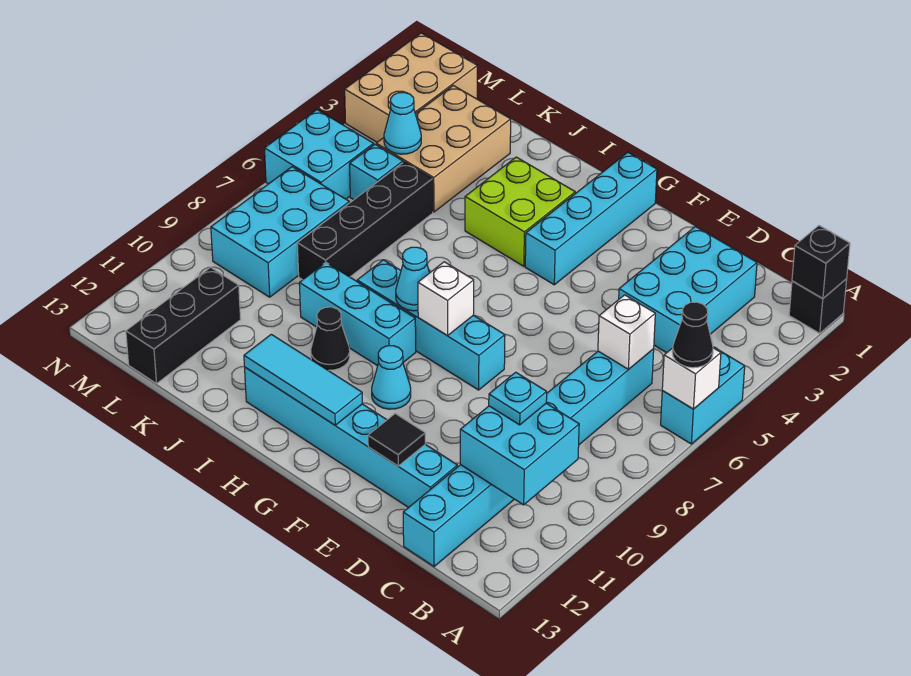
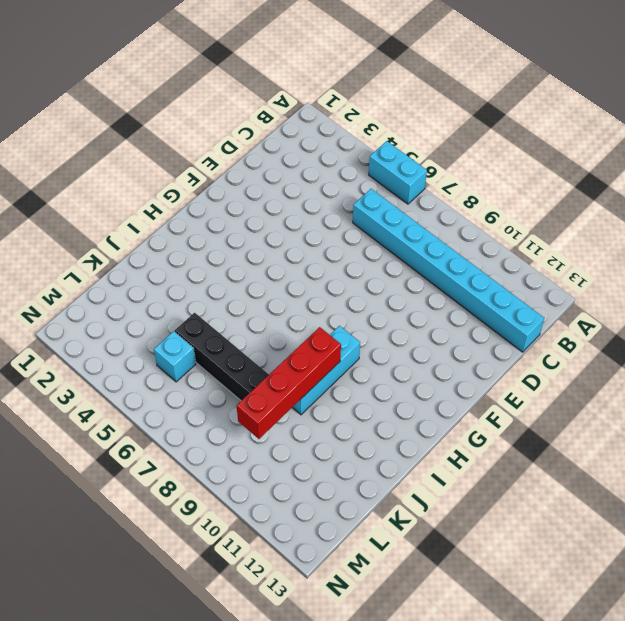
red brick I9:L9 level 2 -> none
none -> black brick A1 level 1
none -> cyan brick C2:D4 level 1
none -> cyan brick D12:I12 level 1

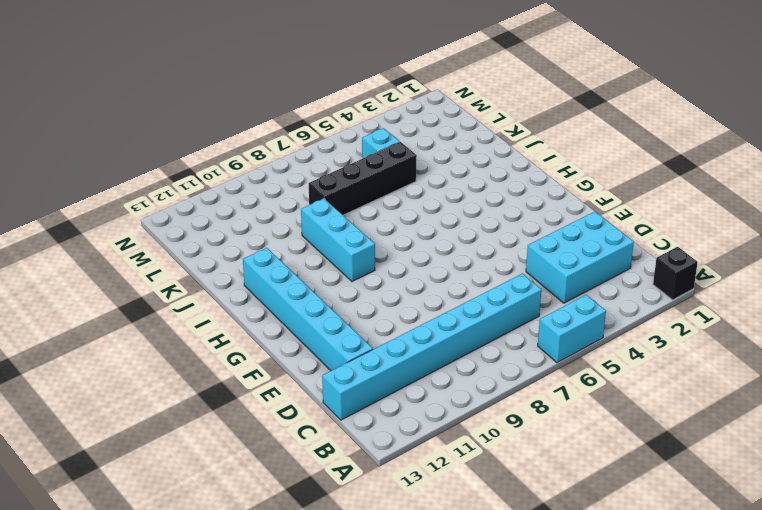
none -> cyan brick F8:I8 level 1
none -> cyan brick G1:G4 level 1
none -> cyan cone G10 level 1

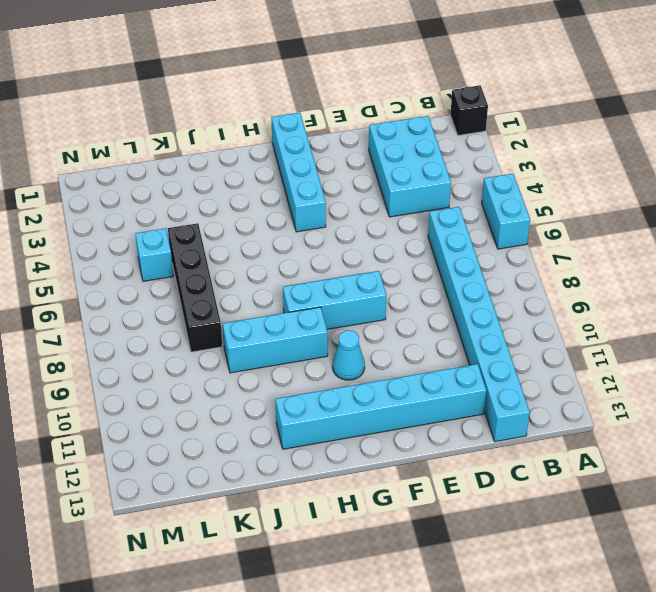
cyan brick F8:H8 level 1 -> cyan brick F8:I8 level 1
none -> lime brick H3:I4 level 1
none -> black cone I10 level 1
none -> tan brick K2:L4 level 1

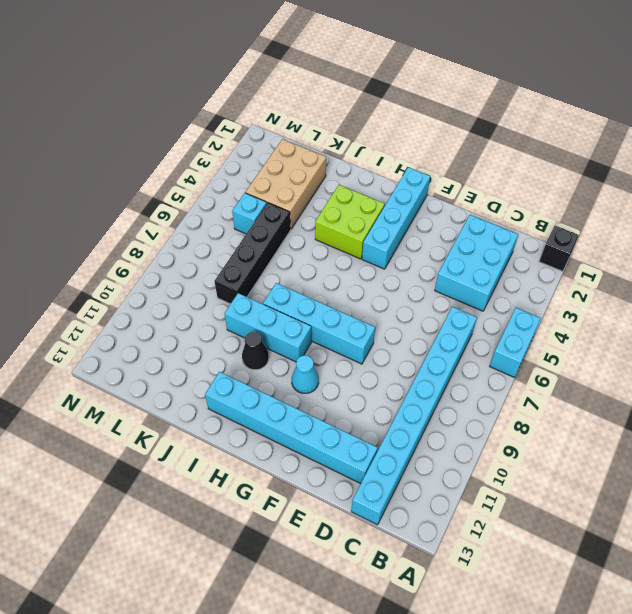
none -> cyan brick L7:M9 level 1
none -> black brick L11:L13 level 1
none -> tan brick M1:N3 level 1

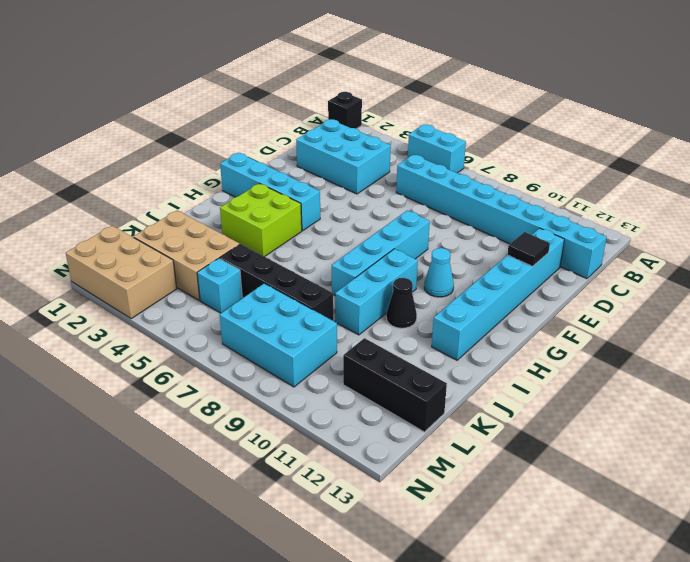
none -> cyan brick M5:N6 level 1
none -> black brick A1 level 2
none -> white brick A6 level 2

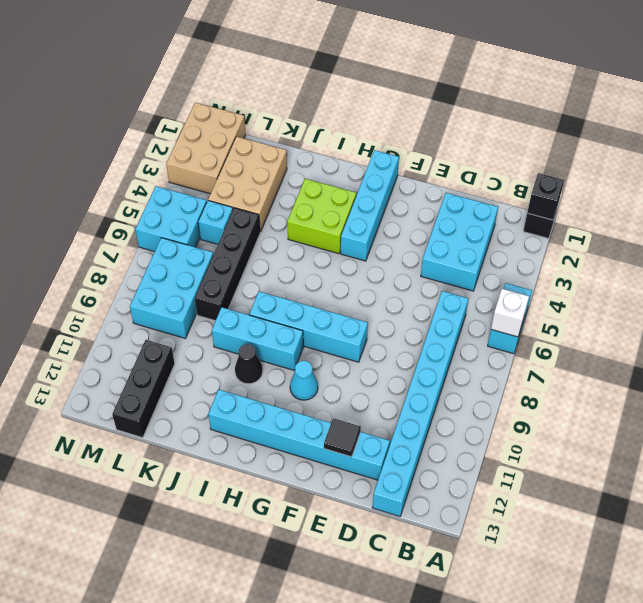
none -> cyan brick B10:C11 level 2
none -> white brick C6 level 2
none -> white brick G8 level 2

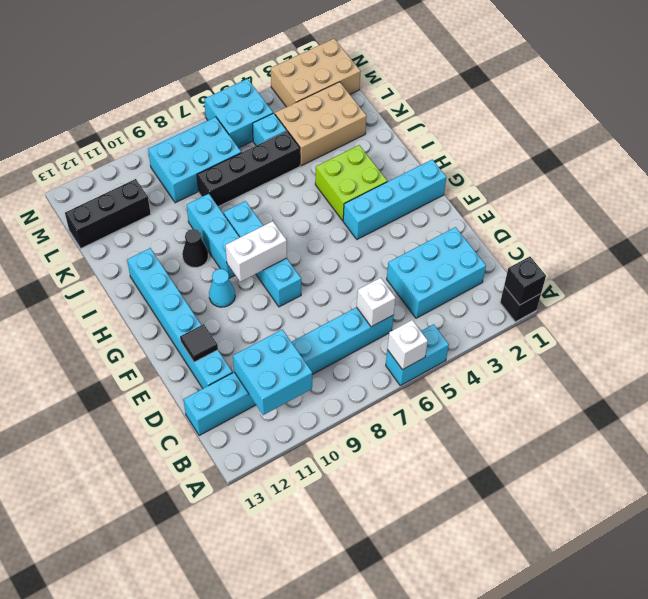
white brick G8:G9 level 2 -> white brick G8 level 2
none -> cyan tile G12:I12 level 2
none -> cyan cone H8 level 2
none -> cyan cone L4 level 2

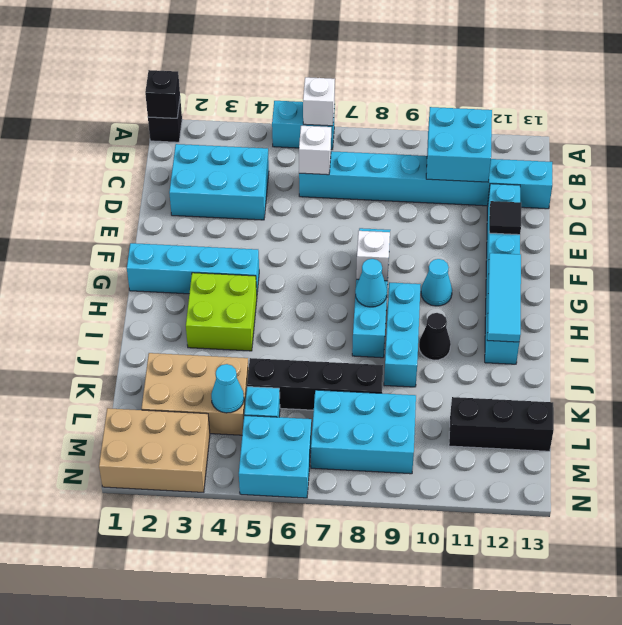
none -> black cone A6 level 3
none -> cyan plate C10 level 3

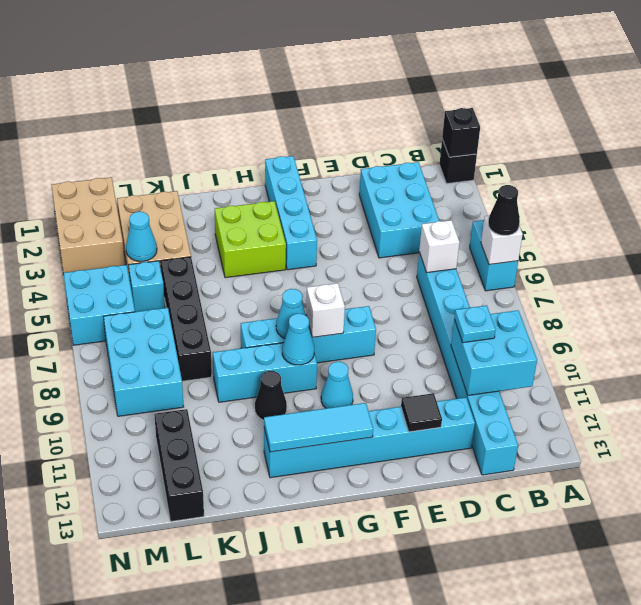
cyan cone H9 level 2 -> none

